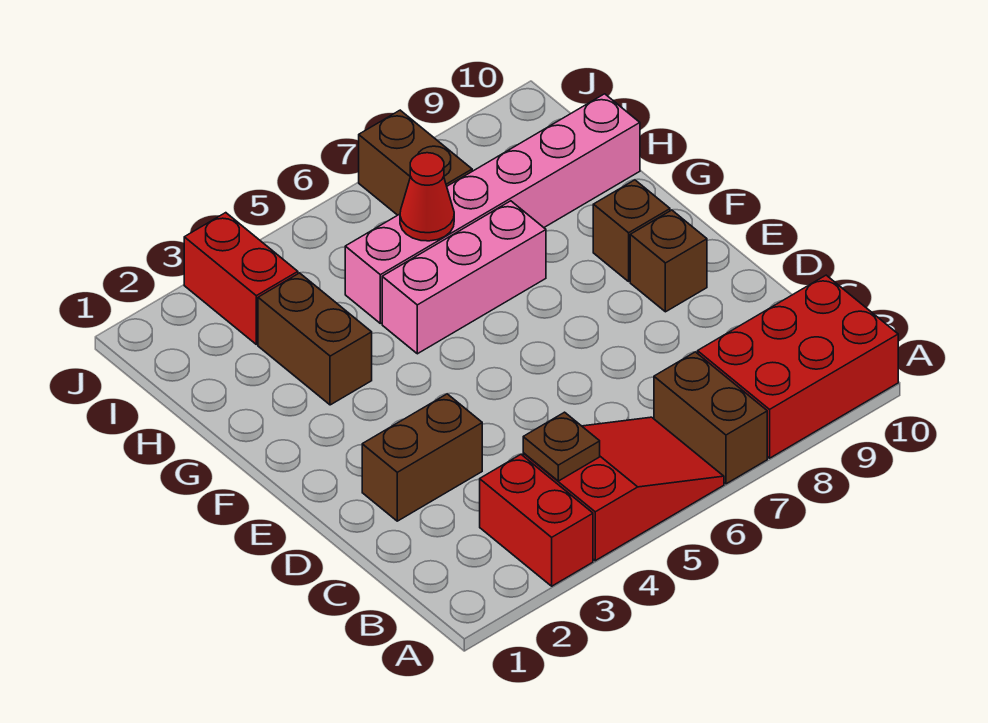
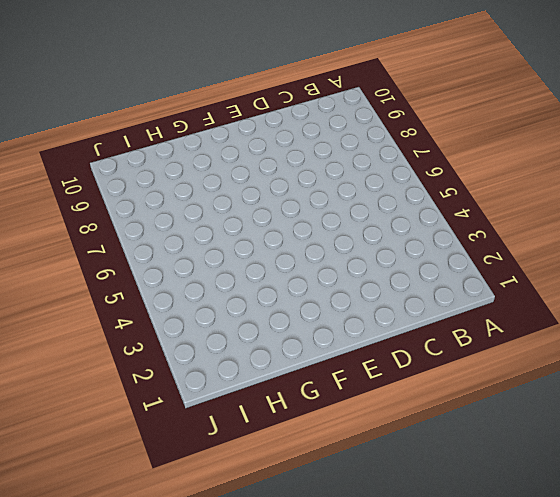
none -> red brick A3:B3 level 1
none -> red slope A4:B6 level 1 top 4
none -> brown brick A7:B7 level 1

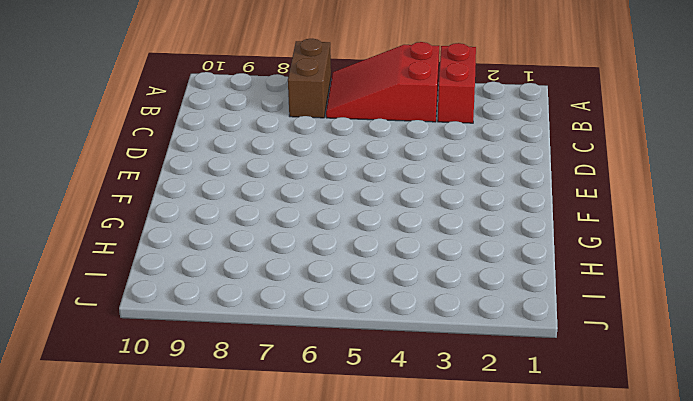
none -> red brick A8:B10 level 1
none -> brown brick D2:D3 level 1
none -> brown brick E9 level 1

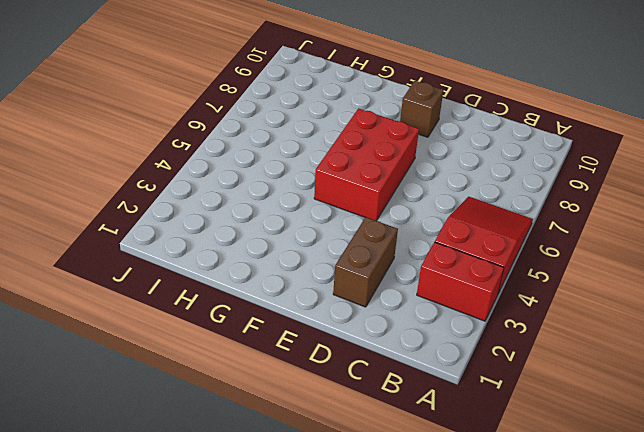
red brick E5:F7 level 1 -> red brick A8:B10 level 1
none -> brown brick A7:B7 level 1
none -> brown brick F9 level 1
none -> brown brick G3:H3 level 1

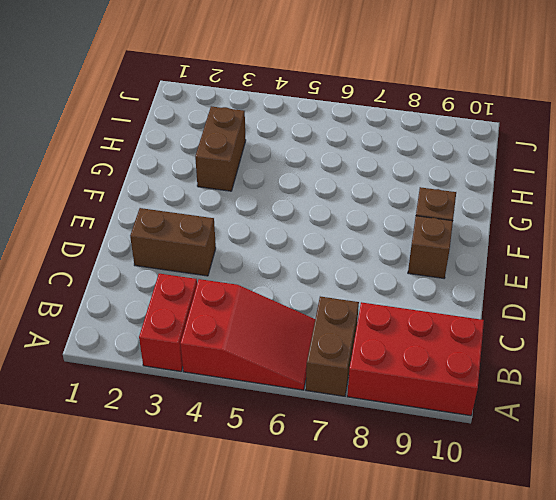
none -> pink brick G5:G7 level 1
none -> pink brick H5:H10 level 1
none -> red brick I3:J3 level 1

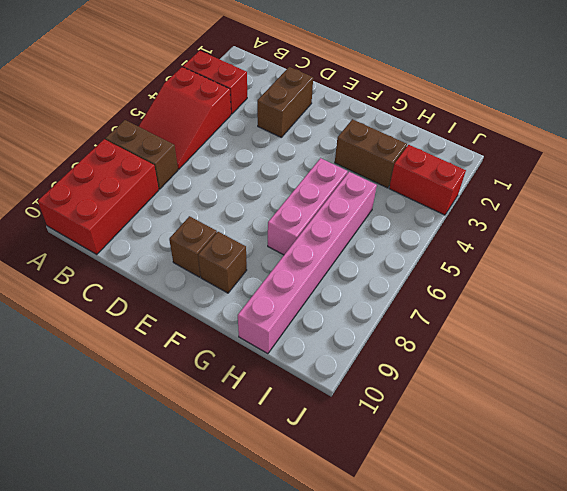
none -> brown brick I7:J7 level 1
none -> brown plate B4 level 2
none -> red cone H6 level 2

